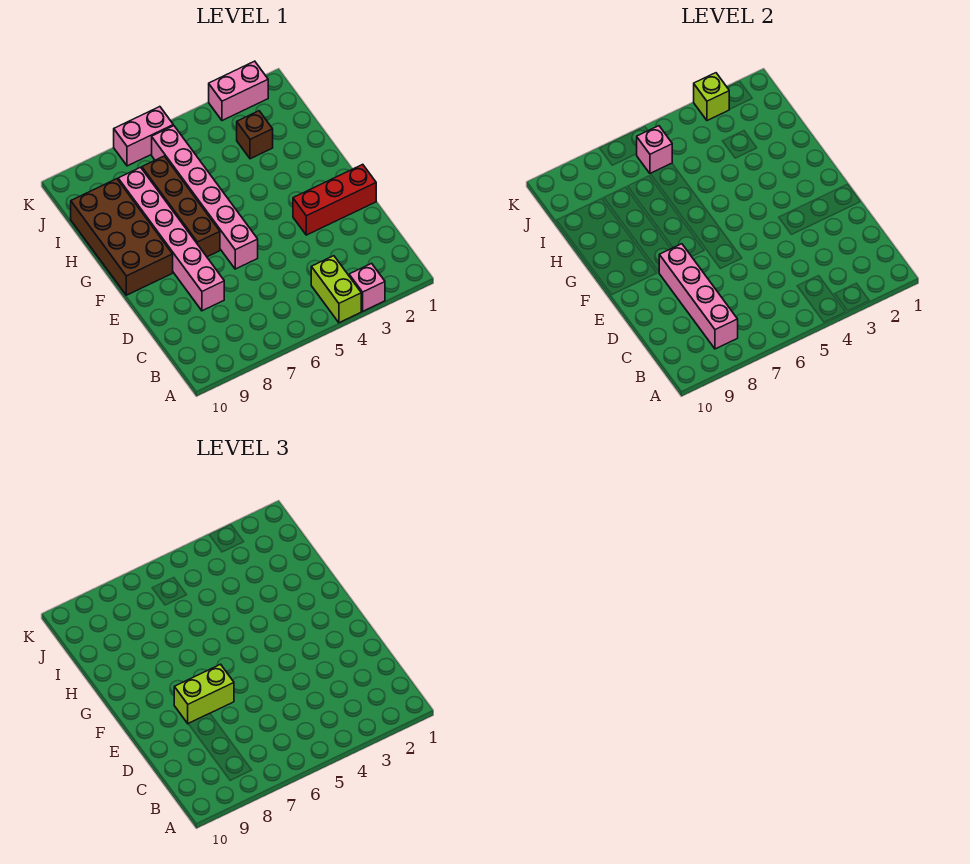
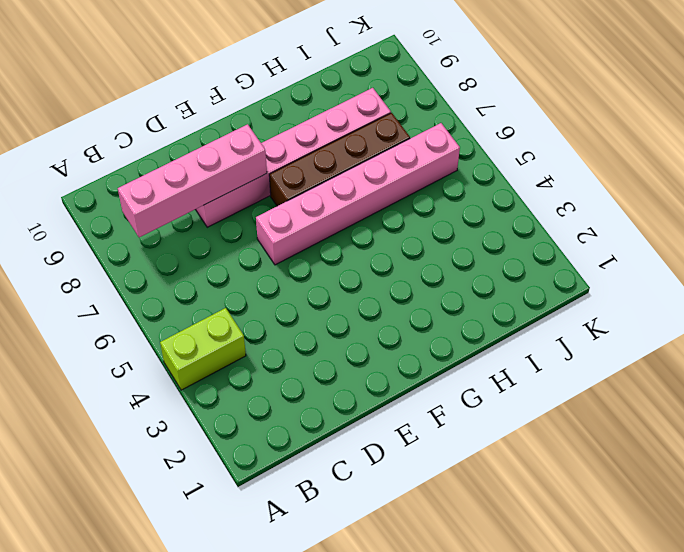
none -> pink brick A3 level 1
none -> red brick E1:E3 level 1
none -> brown brick F9:I10 level 1

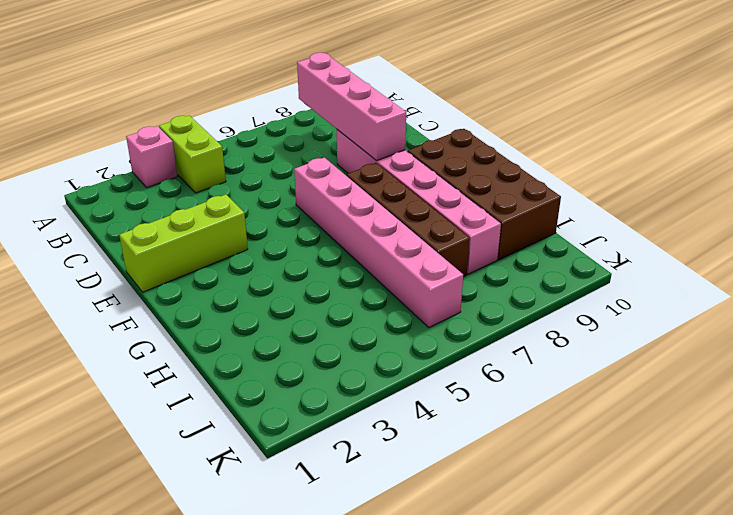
lime brick E1:E3 level 1 -> red brick E1:E3 level 1
none -> brown brick I3 level 1
none -> pink brick K2:K3 level 1
none -> pink brick K6:K7 level 1

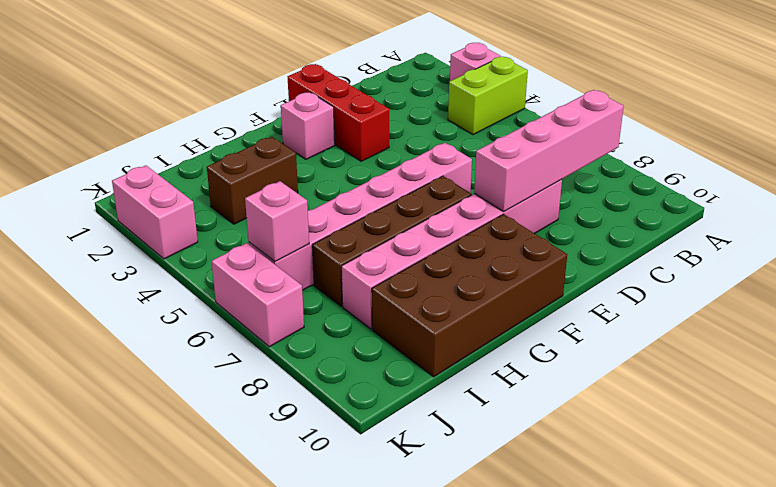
pink brick F2 level 1 -> none
brown brick H3:I3 level 1 -> brown brick I3 level 1
none -> lime brick K3 level 2
none -> lime brick E7:E8 level 3

